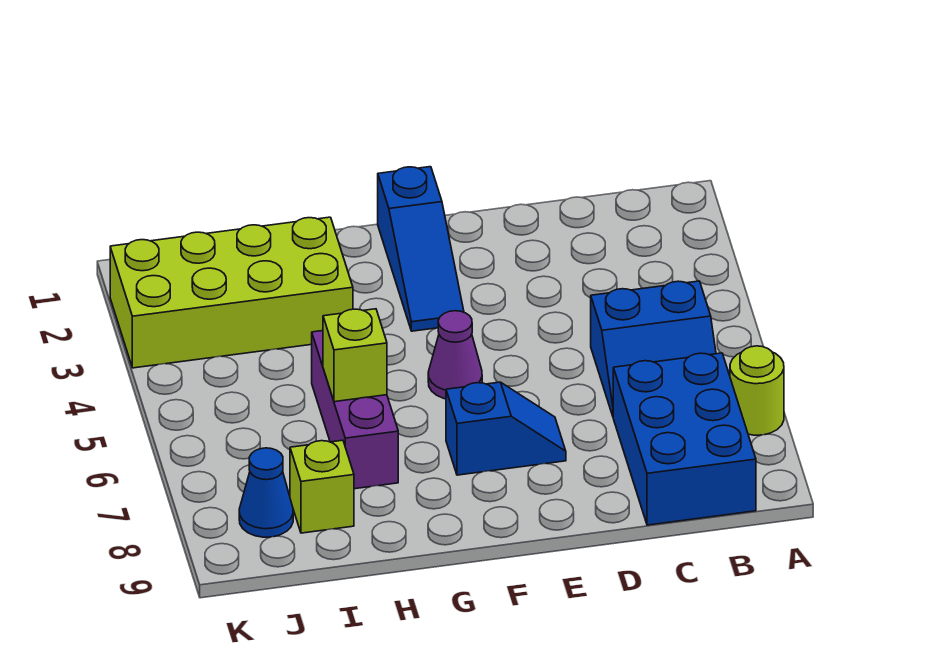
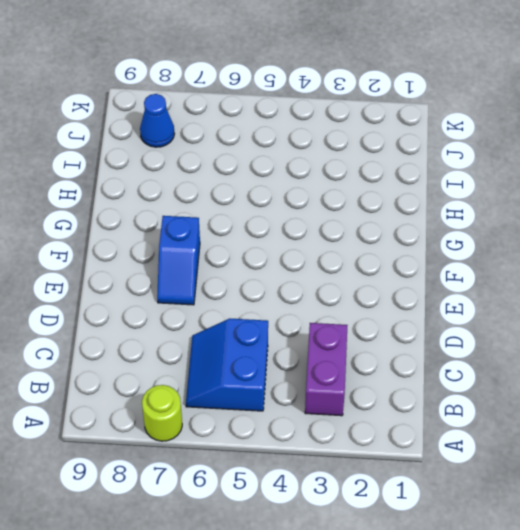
purple brick B3:C3 level 1 -> none
none -> blue brick B7:C9 level 1
none -> blue slope F1:F3 level 1 top 1

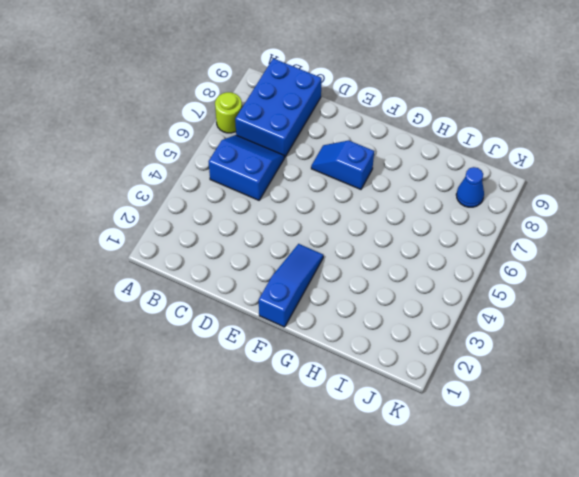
none -> purple cone F5 level 1
none -> lime brick H2:K3 level 1

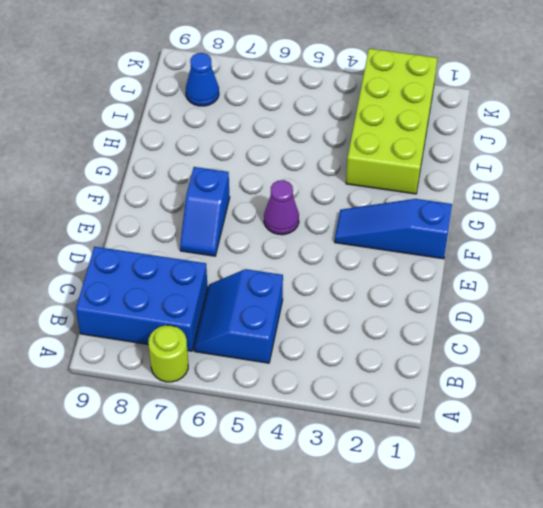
none -> purple brick H5:H7 level 1
none -> lime brick I8 level 1

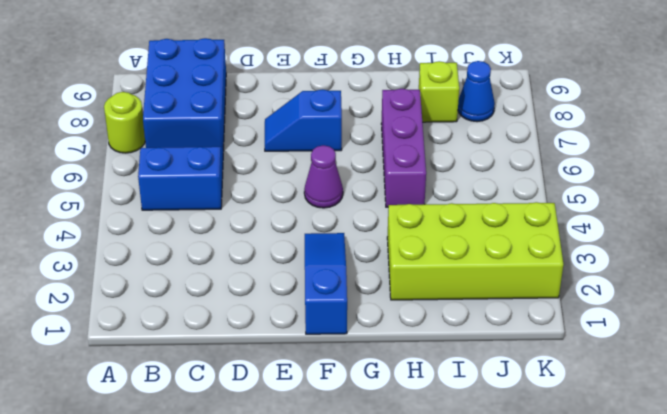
none -> lime brick H6 level 2

